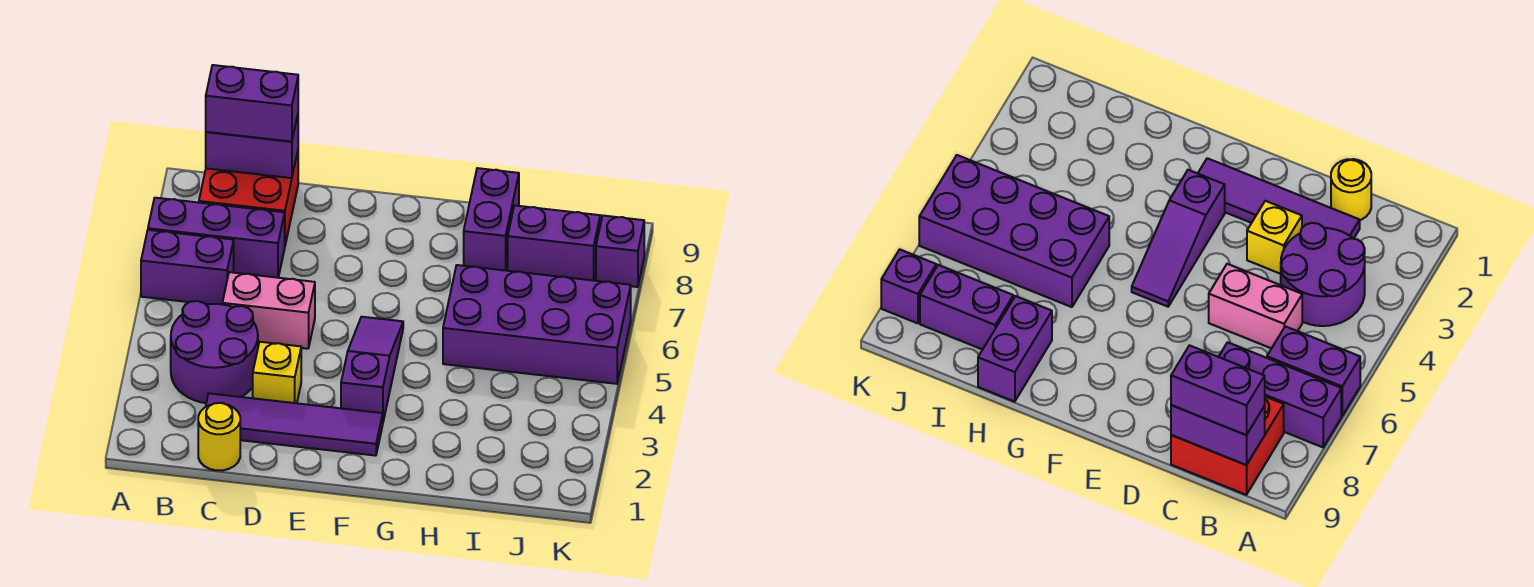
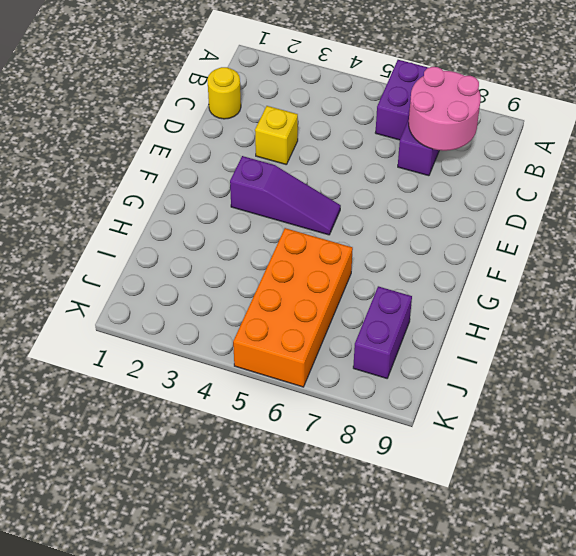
pink round brick B7:C8 level 2 -> none
orange brick H5:K6 level 1 -> purple brick H5:K6 level 1
none -> purple round brick B3:C4 level 1
none -> red brick B8:C9 level 1
none -> purple tile C2:F2 level 1

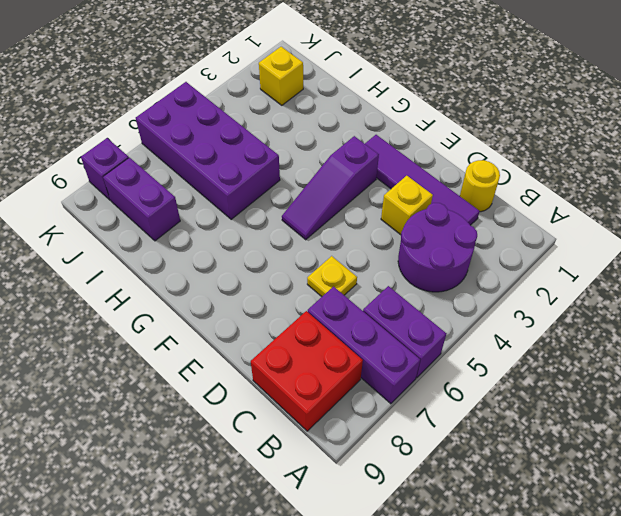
yellow plate D6 level 1 -> none
yellow brick J2 level 1 -> none
none -> pink brick C5:D5 level 1
none -> purple brick H8:H9 level 1
none -> purple brick B9:C9 level 2

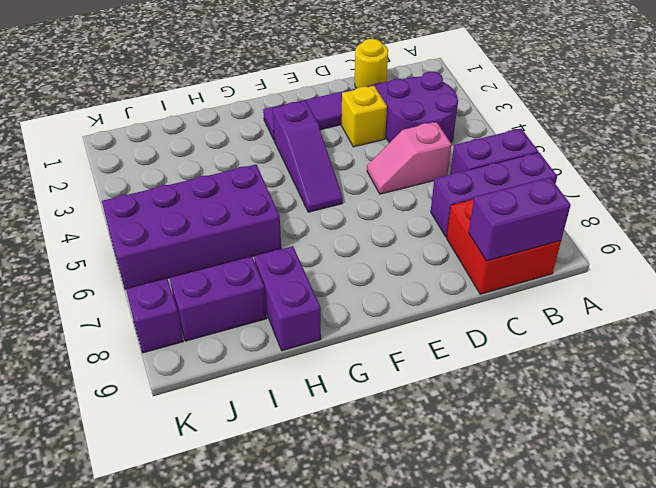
pink slope C5:D5 level 1 top C -> pink brick C5:D5 level 1
none -> purple brick B9:C9 level 3

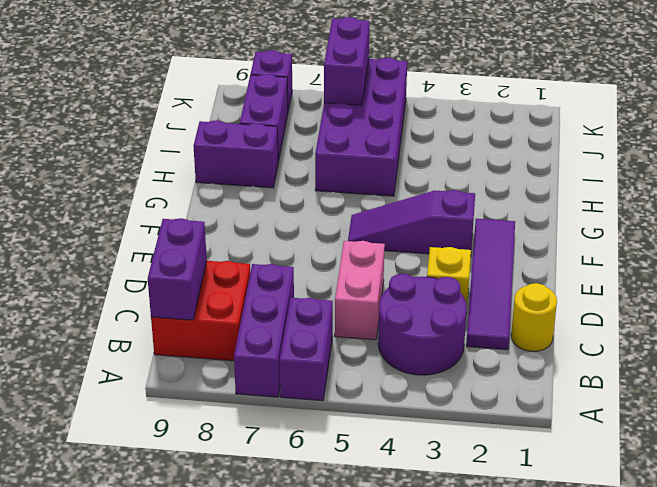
purple brick J6:K6 level 2 -> purple brick B9:C9 level 3

